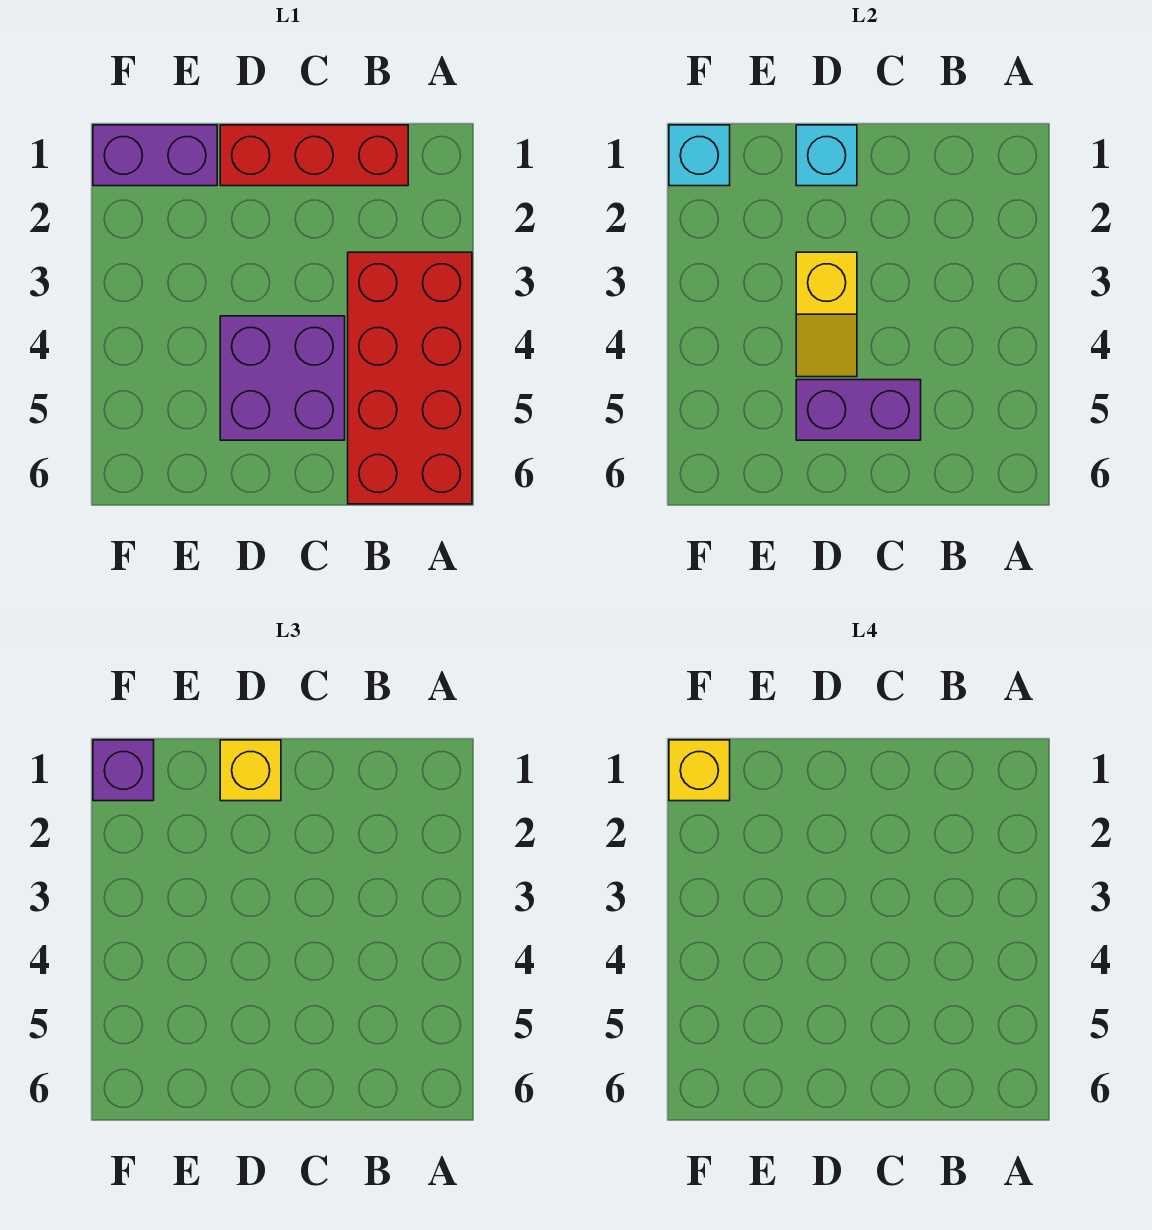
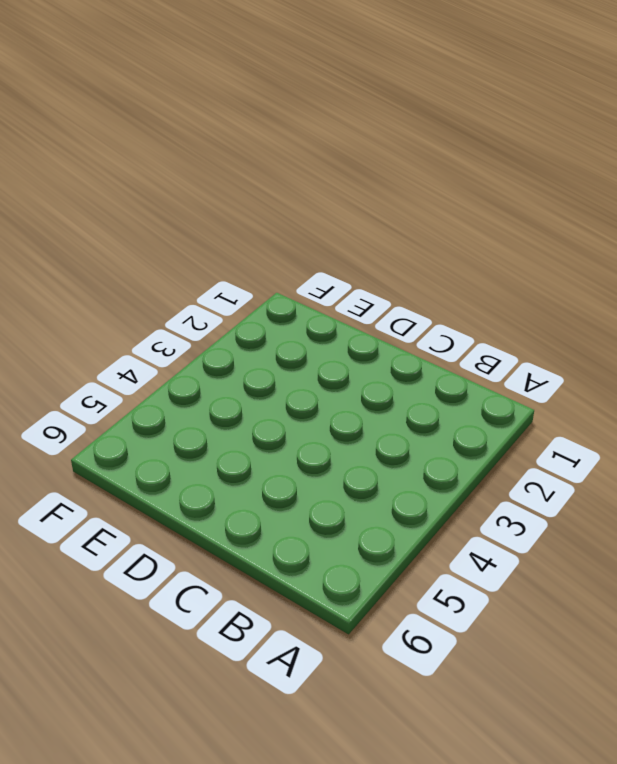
none -> red brick A3:B6 level 1
none -> red brick B1:D1 level 1

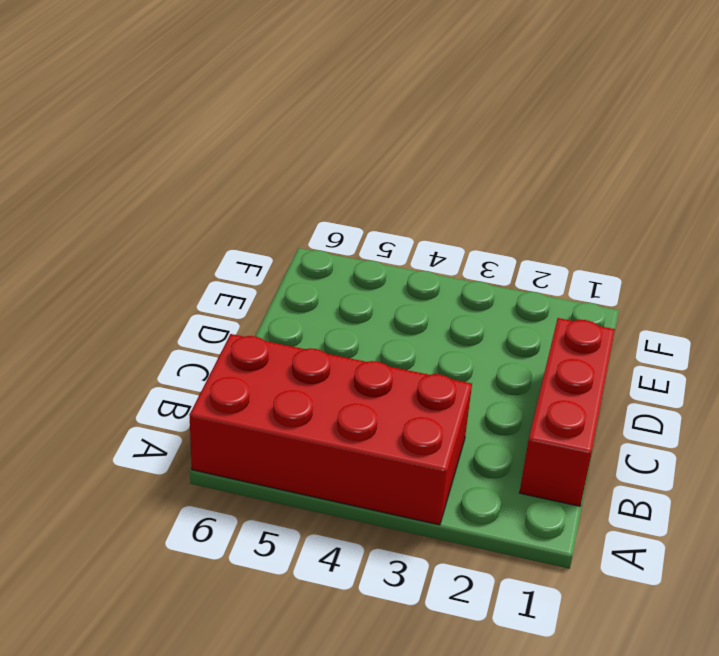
none -> purple brick C4:D5 level 1
none -> purple brick E1:F1 level 1

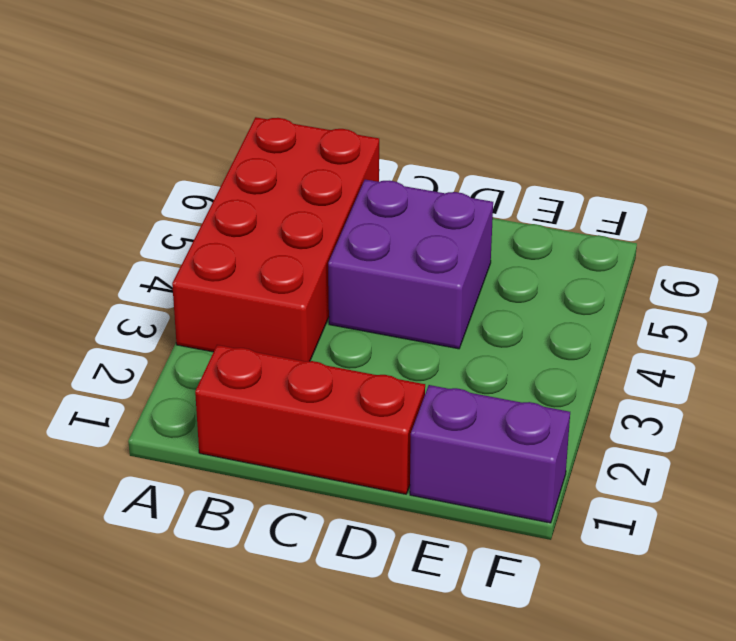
none -> purple brick C5:D5 level 2
none -> cyan brick D1 level 2

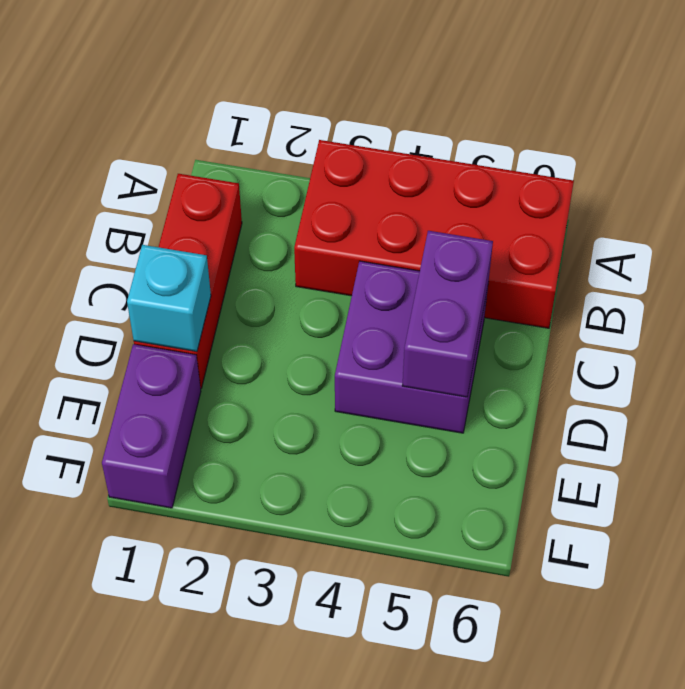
none -> yellow slope D3:D4 level 2 top 3
none -> cyan brick F1 level 2

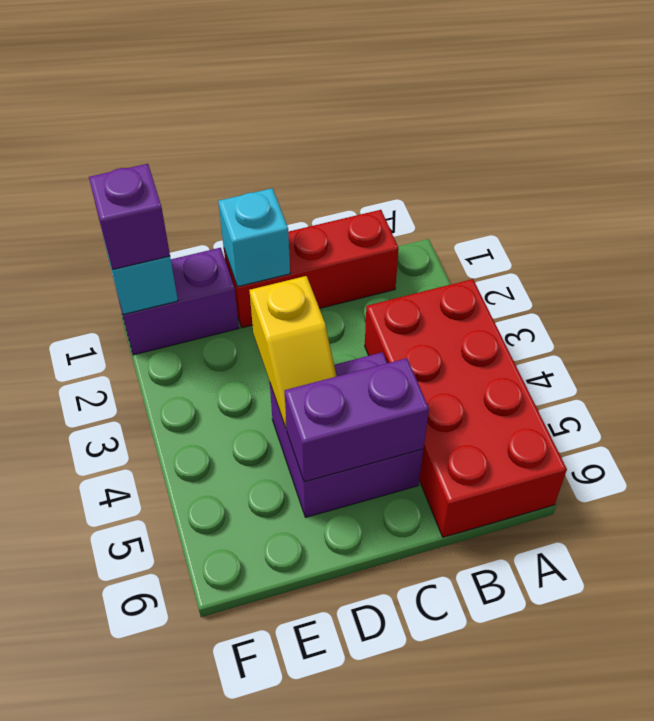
none -> yellow brick D1 level 3
none -> yellow brick F1 level 4

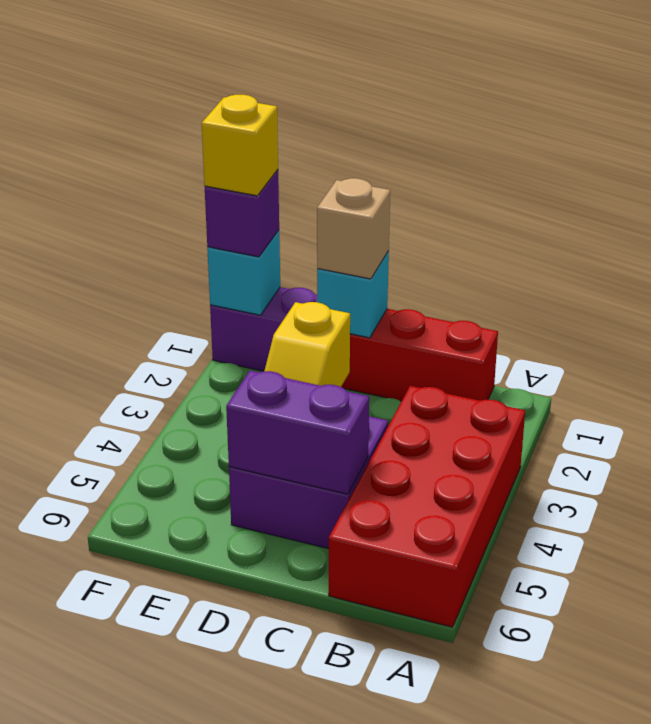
tan brick D1 level 3 -> yellow brick D1 level 3

